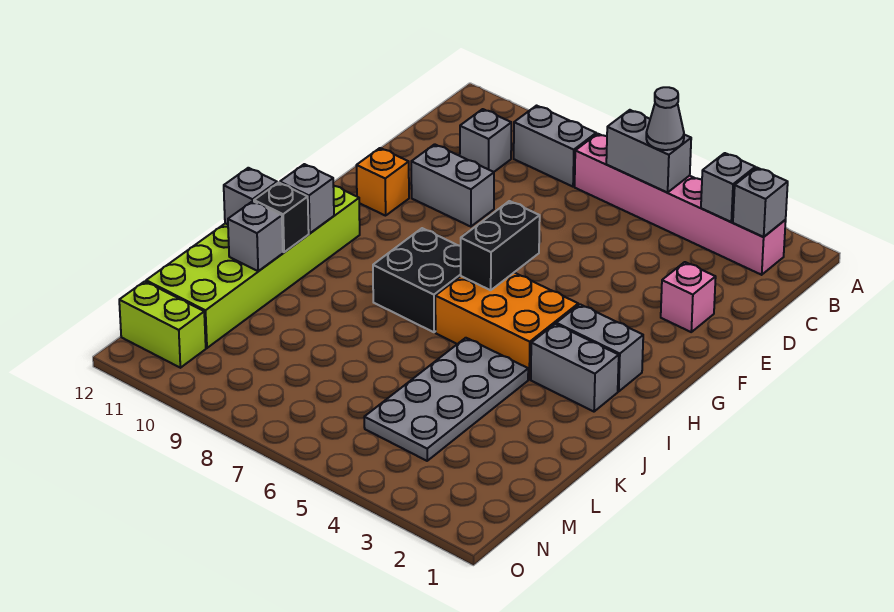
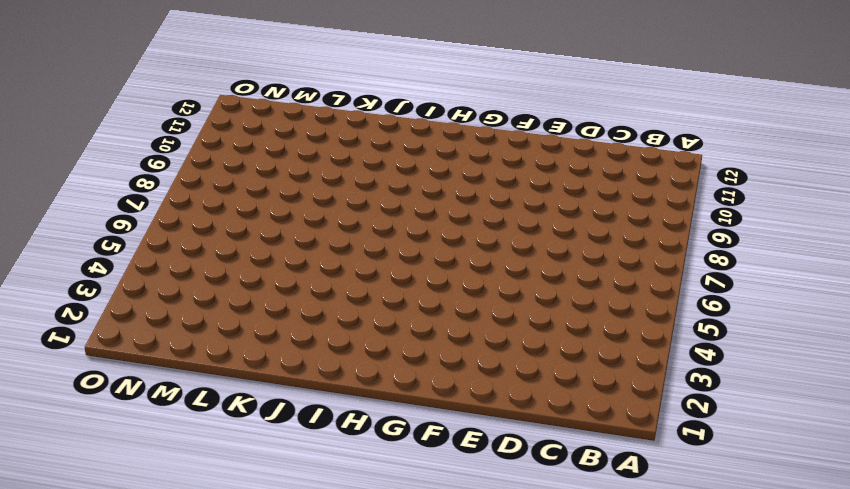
none -> pink brick B2:B7 level 1
none -> grey brick B8:B9 level 1
none -> grey brick C10 level 1

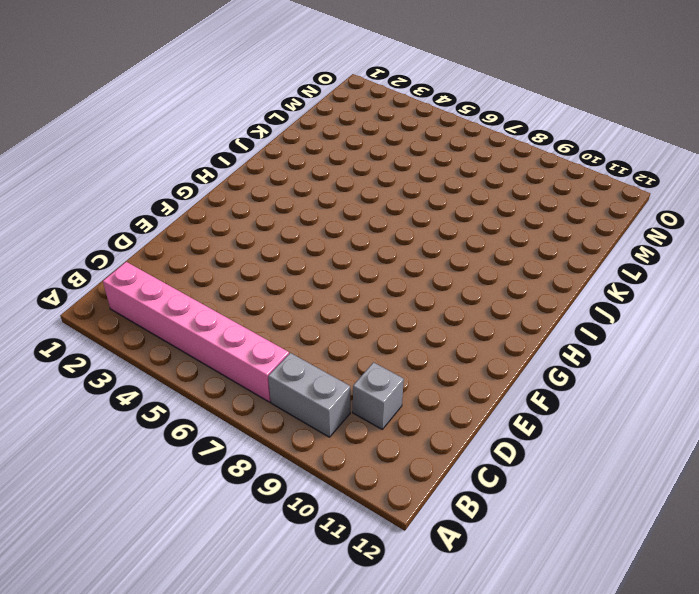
none -> pink brick E2 level 1
none -> grey brick E9:E10 level 1
none -> orange brick F11 level 1

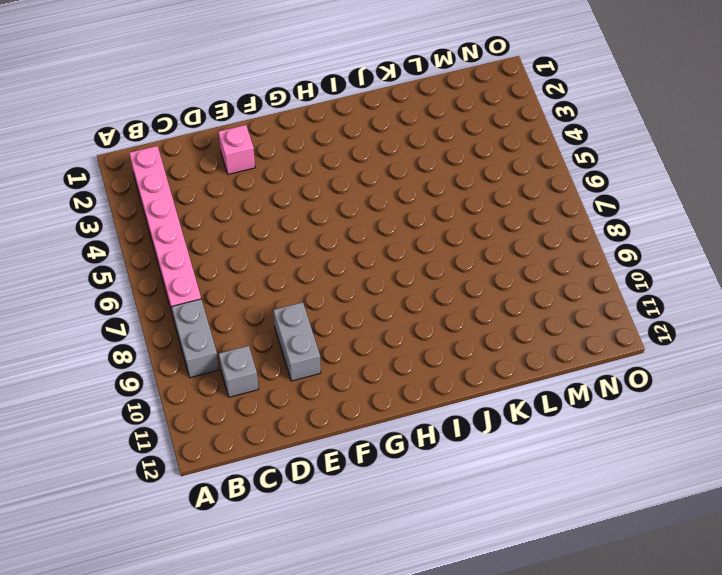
none -> orange brick F11 level 1
none -> grey brick H2:H3 level 1
none -> orange brick H4:I6 level 1

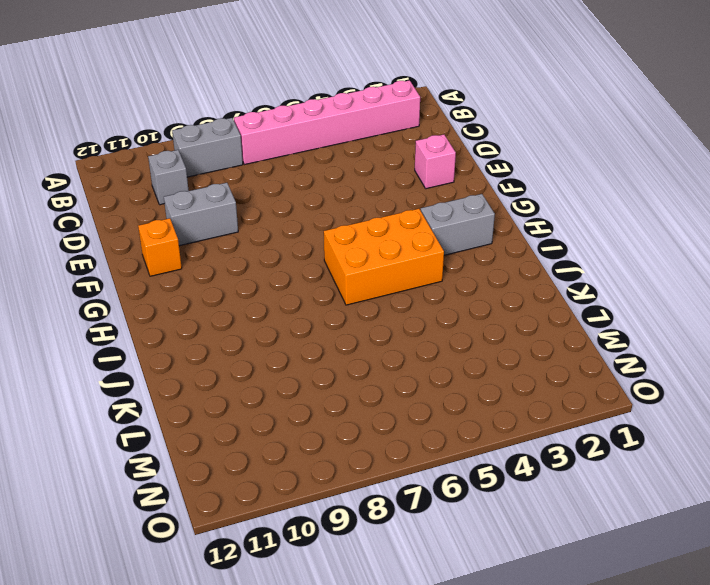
none -> black brick H7:I8 level 1
none -> lime brick H11:M12 level 1
none -> grey brick I2:I3 level 1

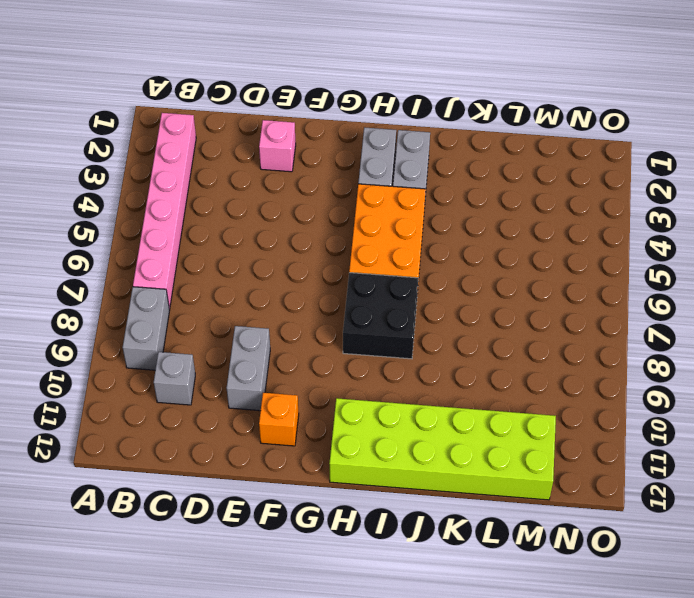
none -> grey plate J4:M5 level 1
none -> lime brick N11:N12 level 1
none -> grey brick B2 level 2

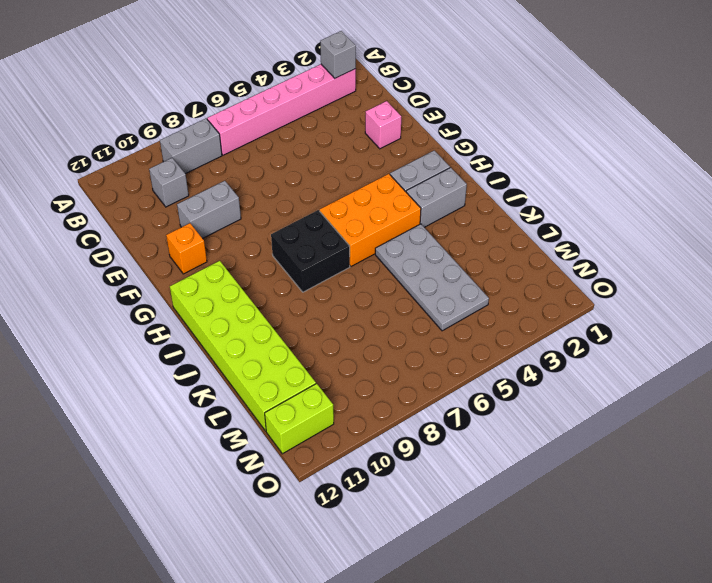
none -> grey brick B3 level 2
none -> grey brick B5:B6 level 2
none -> black brick G6:H6 level 2

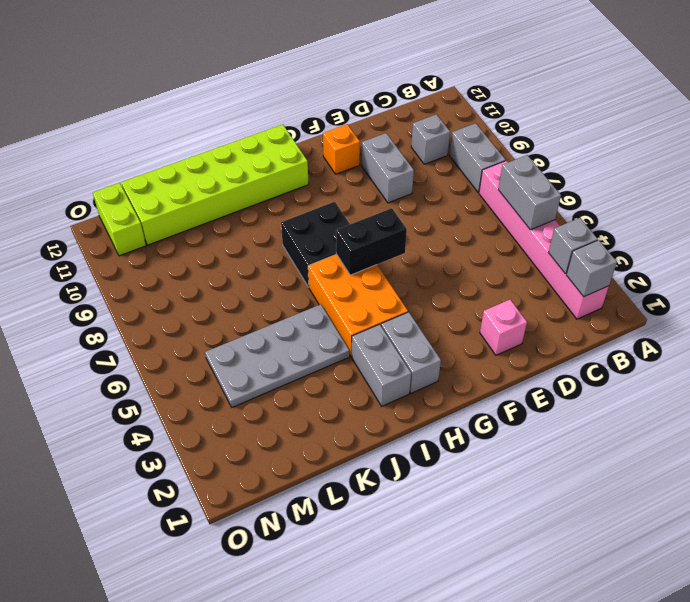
none -> grey brick I11 level 2
none -> black brick J11 level 2
none -> grey brick J12 level 2

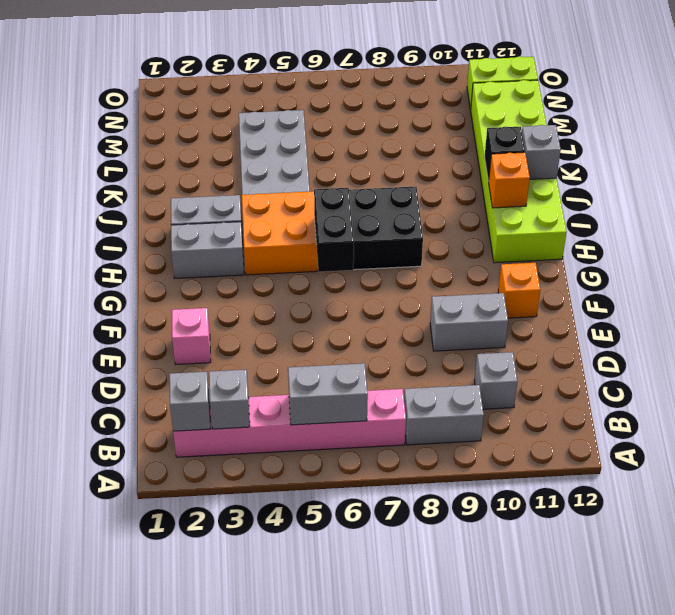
orange brick I11 level 2 -> grey brick I11 level 2
none -> grey brick K11 level 2
none -> grey cone B5 level 3

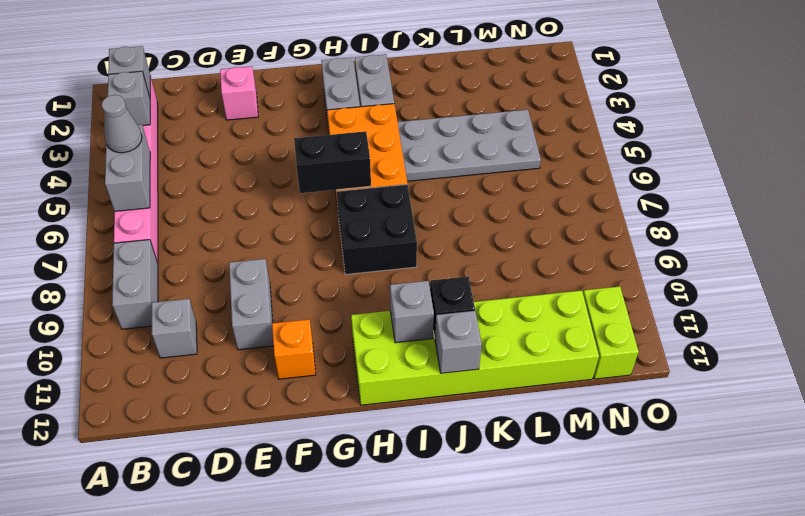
none -> grey brick K11 level 2

